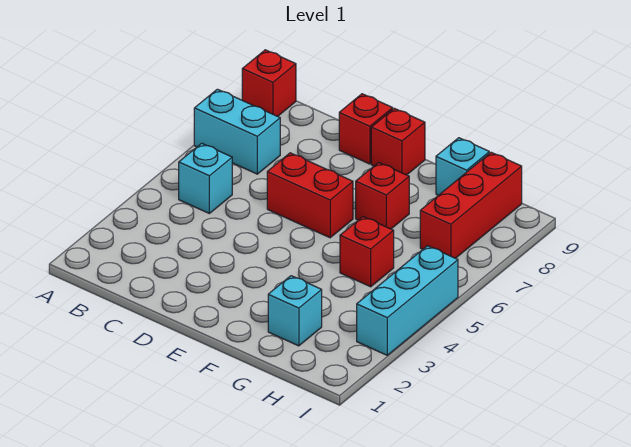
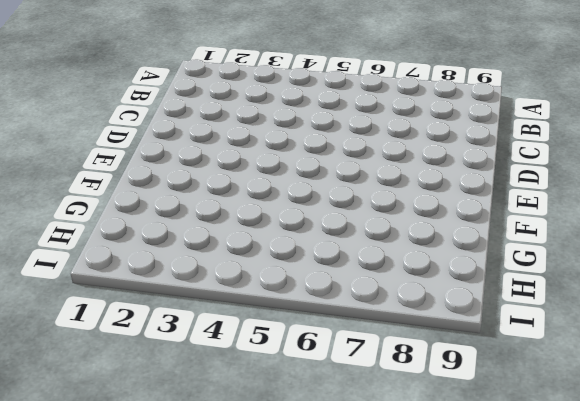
none -> cyan brick A7:B7 level 1
none -> red brick A9 level 1
none -> cyan brick B5 level 1

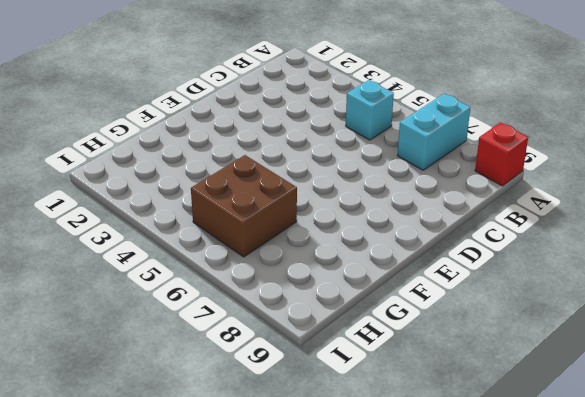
brown brick G5:H6 level 1 -> red brick G5 level 1
none -> red brick D6:E6 level 1
none -> red brick D9 level 1
none -> red brick E9 level 1

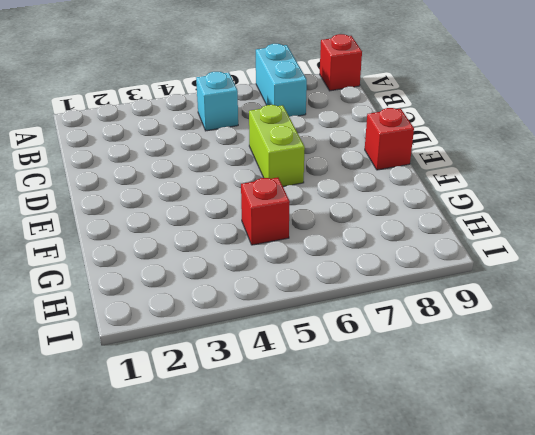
lime brick D6:E6 level 1 -> red brick D6:E6 level 1
none -> red brick D9 level 1
none -> red brick F7 level 1
none -> cyan brick G2 level 1

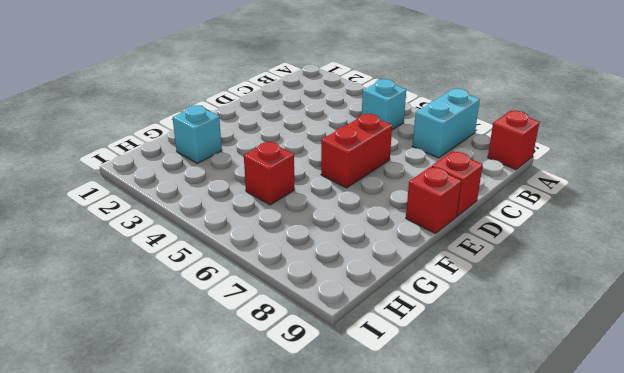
none -> red brick F7 level 1
none -> cyan brick G9 level 1
none -> red brick H7:H9 level 1

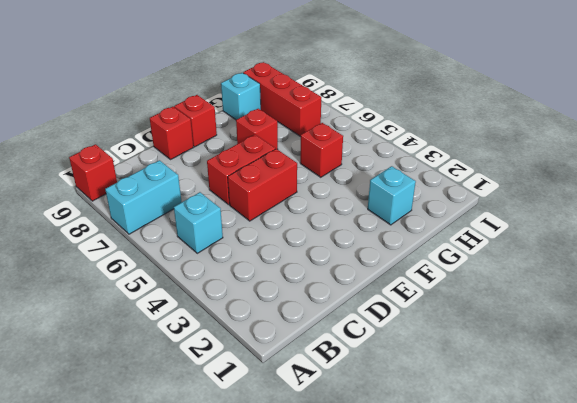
red brick D5:E5 level 1 -> none
none -> cyan brick I3:I5 level 1

